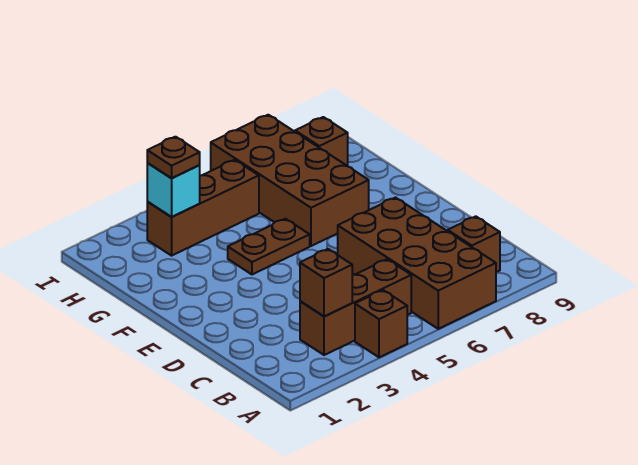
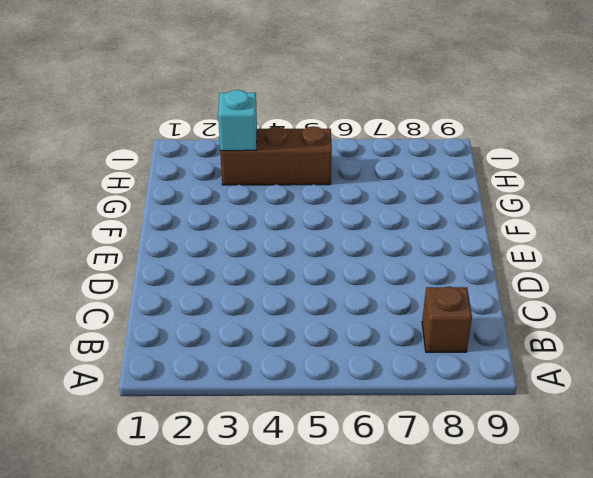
none -> brown brick A4 level 1
none -> brown brick A6:D7 level 1

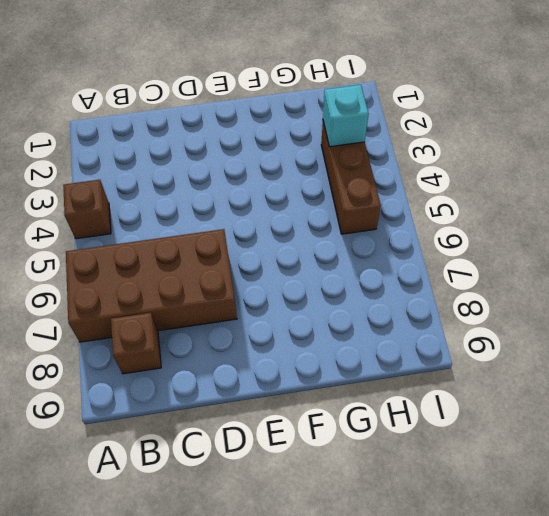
none -> brown brick B3:B5 level 1
none -> brown plate F4:F5 level 1

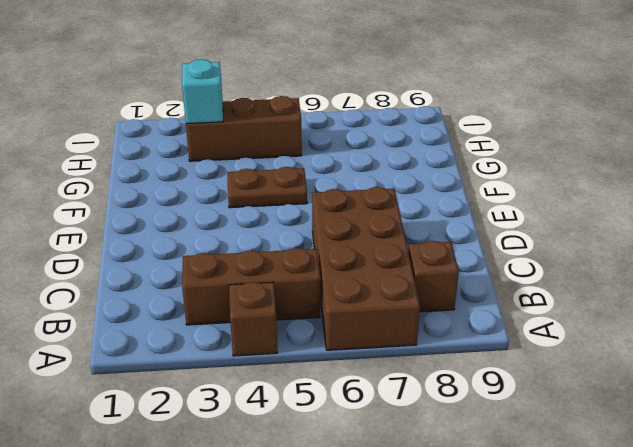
none -> brown brick F6:I7 level 1
none -> brown brick H8 level 1

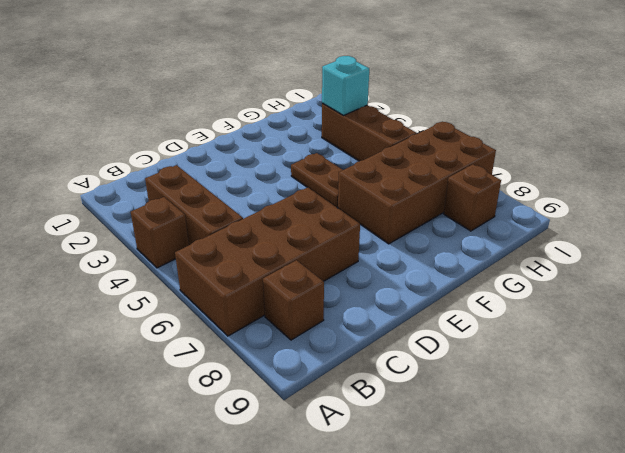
none -> brown brick B3 level 2
none -> brown plate H3 level 3

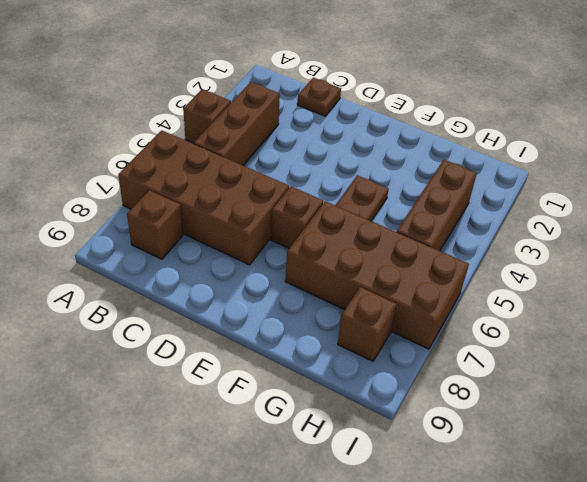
brown plate C1 level 1 -> brown plate H3 level 3
brown brick E6 level 1 -> brown brick B3 level 2
none -> cyan brick H3 level 2

